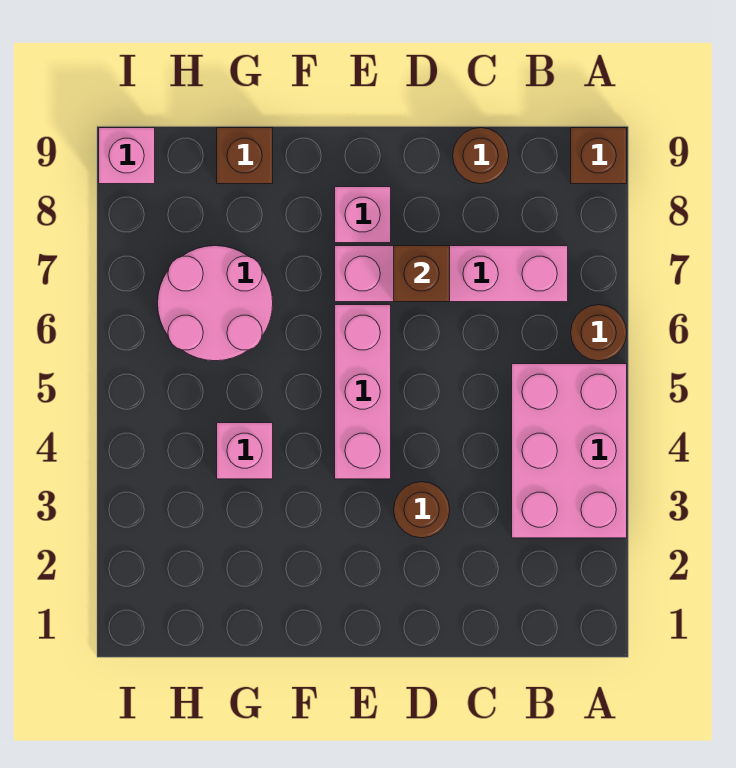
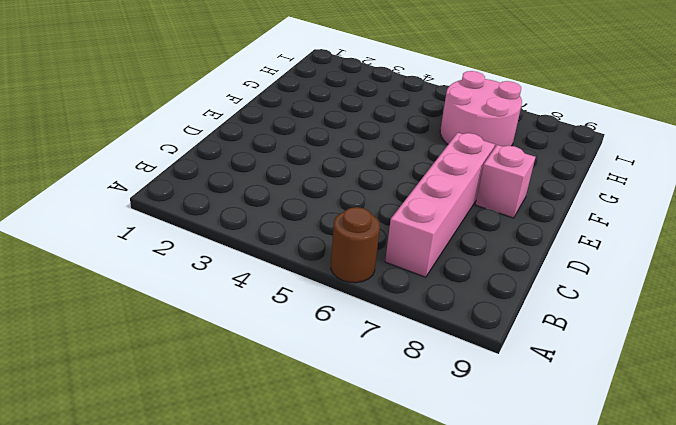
none -> pink brick A3:B5 level 1
none -> brown brick A9 level 1
none -> brown round brick C9 level 1

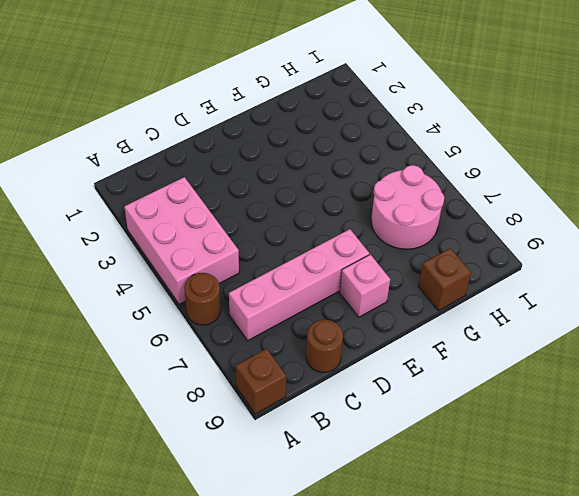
none -> brown round brick D3 level 1
none -> pink brick E4:E6 level 1
none -> pink brick G4 level 1

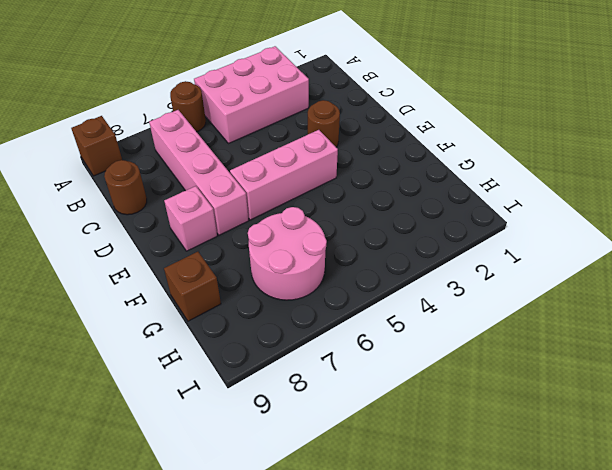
none -> pink brick G4 level 1
none -> pink brick I9 level 1
none -> brown brick D7 level 2

